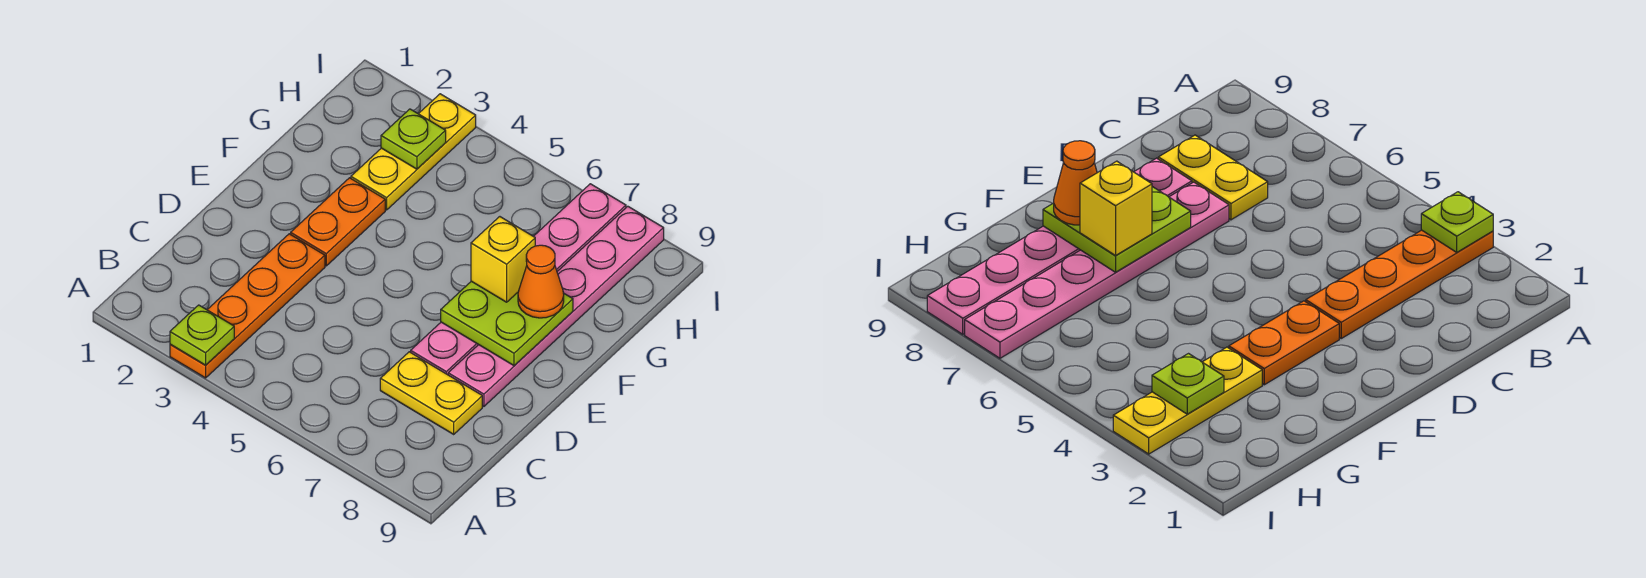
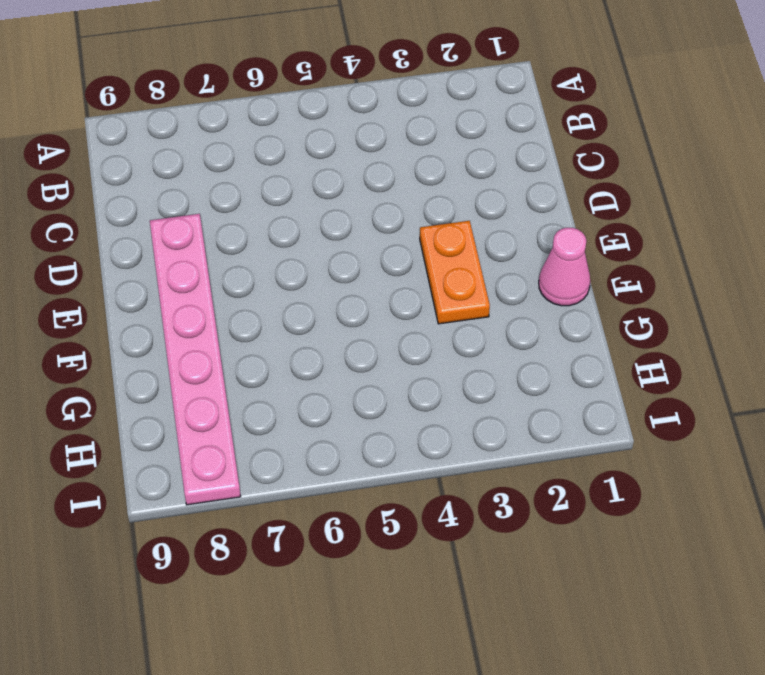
pink cone F1 level 1 -> none
none -> orange plate A3:D3 level 1
none -> yellow plate C7:C8 level 1

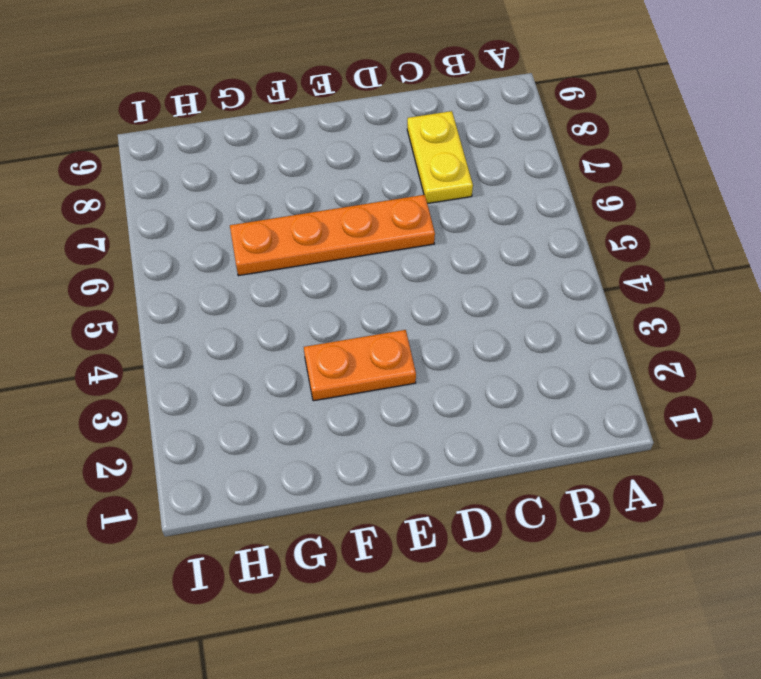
orange plate D6:G6 level 1 -> orange plate A3:D3 level 1
none -> pink plate D7:I7 level 1
none -> pink plate D8:I8 level 1

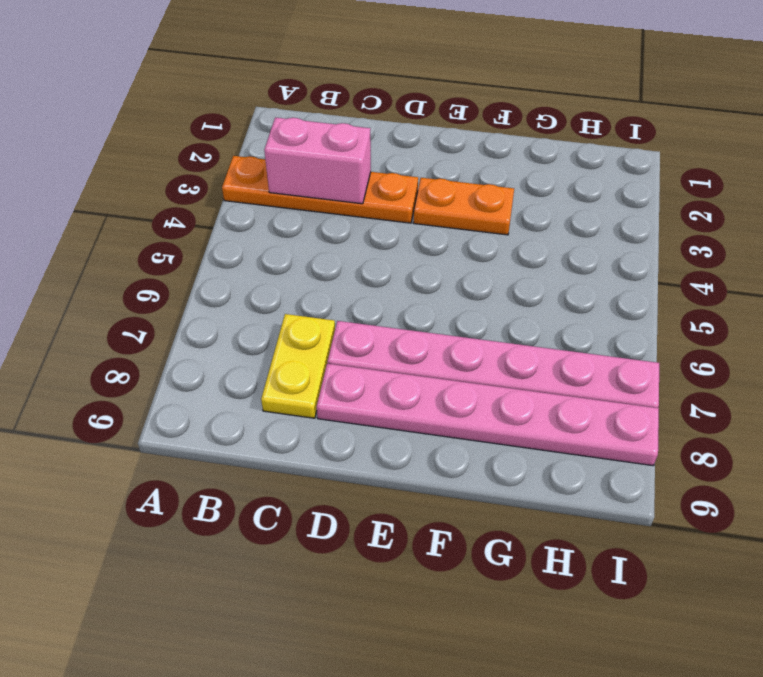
pink brick B3:C3 level 2 -> none
none -> yellow plate G3:I3 level 1
none -> lime plate A3 level 2

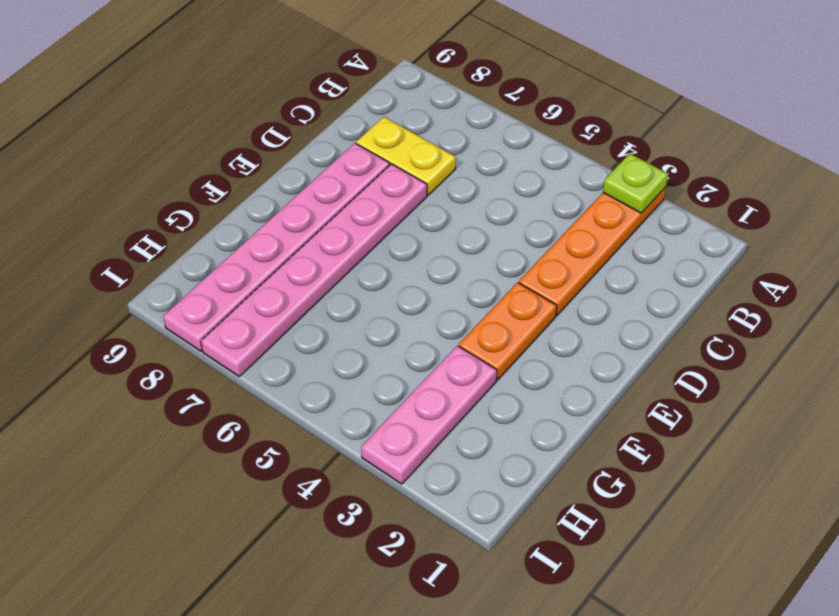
pink plate G3:I3 level 1 -> yellow plate G3:I3 level 1
none -> lime plate E7:F8 level 2
none -> lime plate H3 level 2

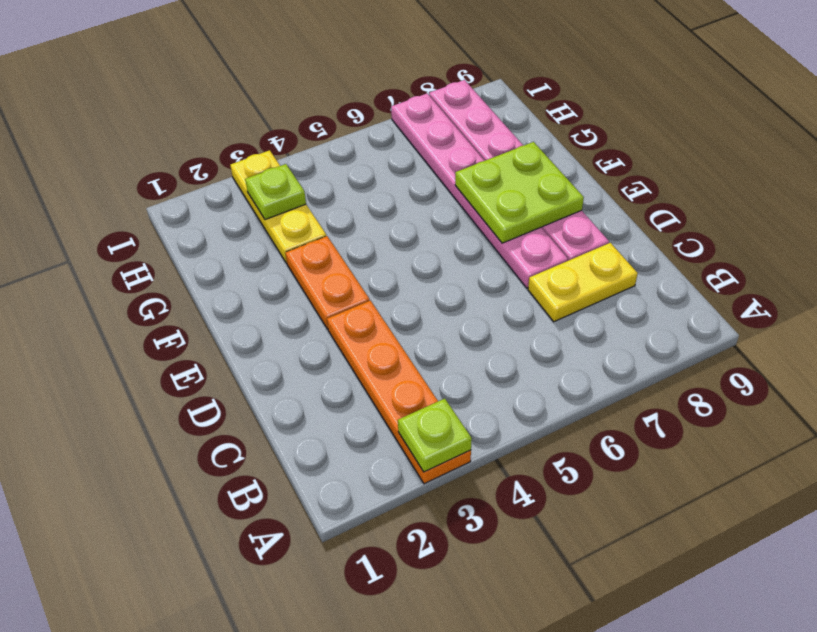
none -> yellow brick F7 level 3
none -> orange cone F8 level 3

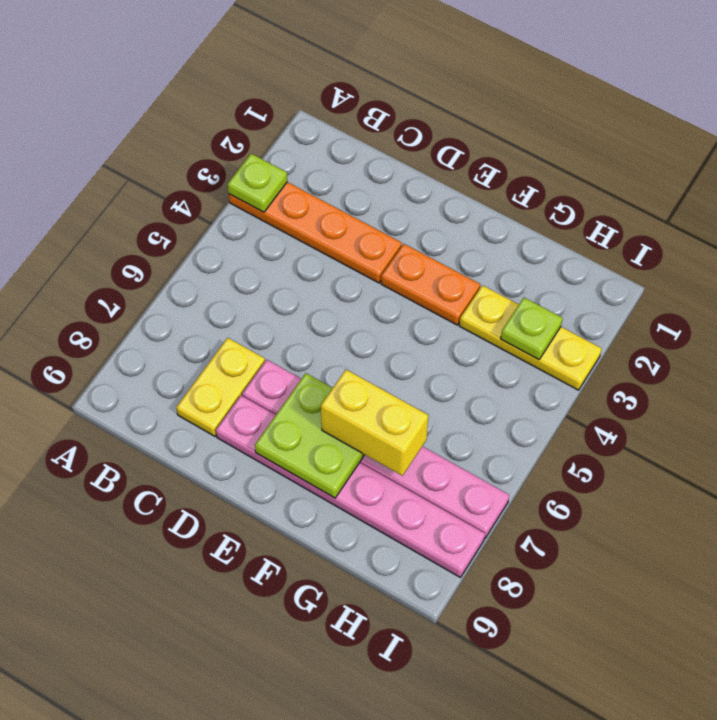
yellow brick F7:G7 level 3 -> yellow brick F7 level 3
none -> orange cone F8 level 3

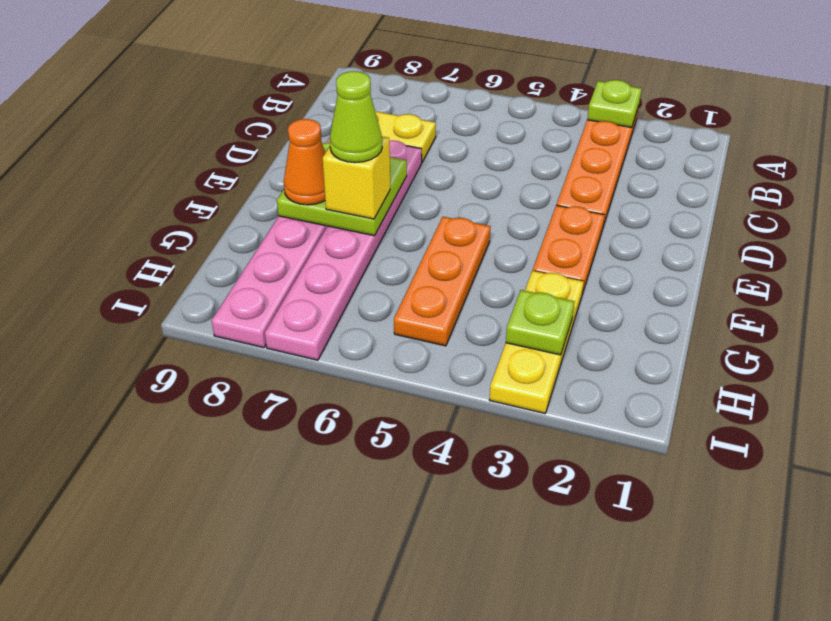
orange plate F5:H5 level 1 -> none
lime cone F7 level 4 -> none

